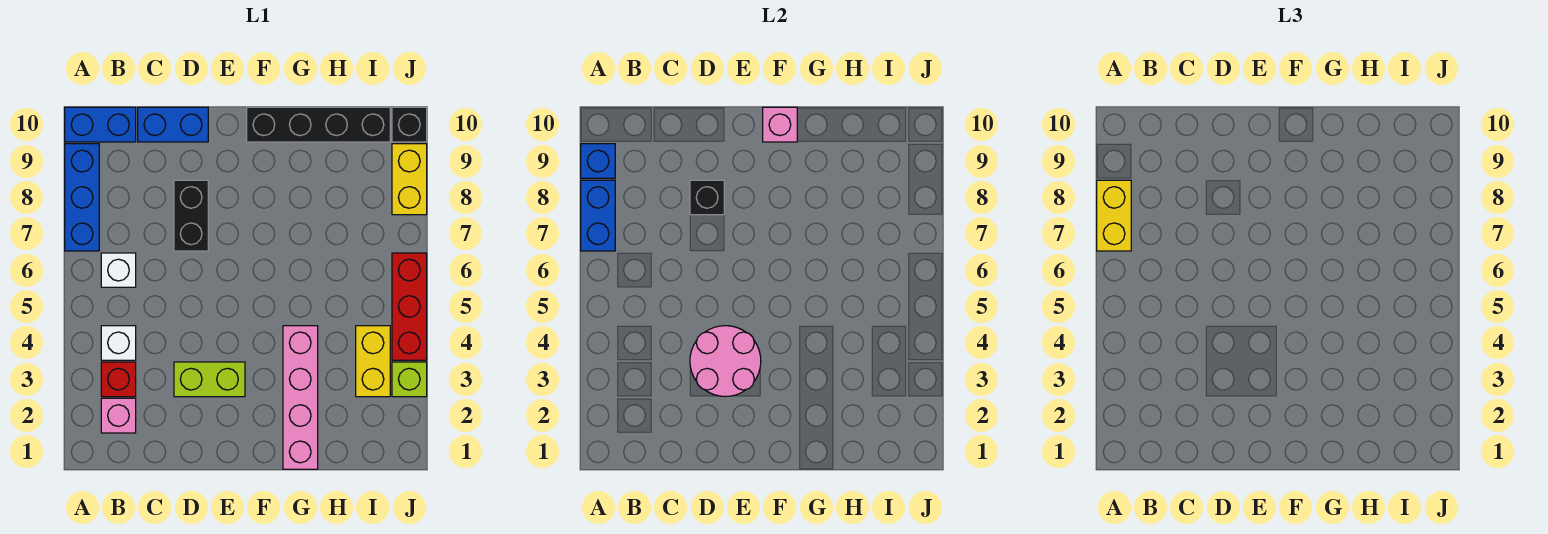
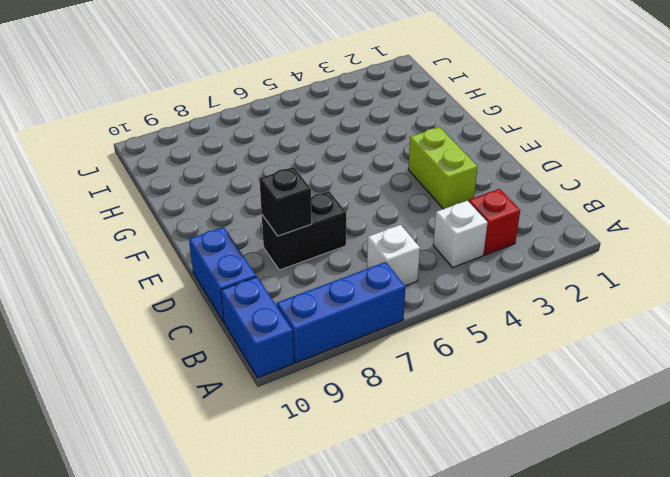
none -> pink brick B2 level 1
none -> black brick F10:I10 level 1
none -> pink brick G1:G4 level 1

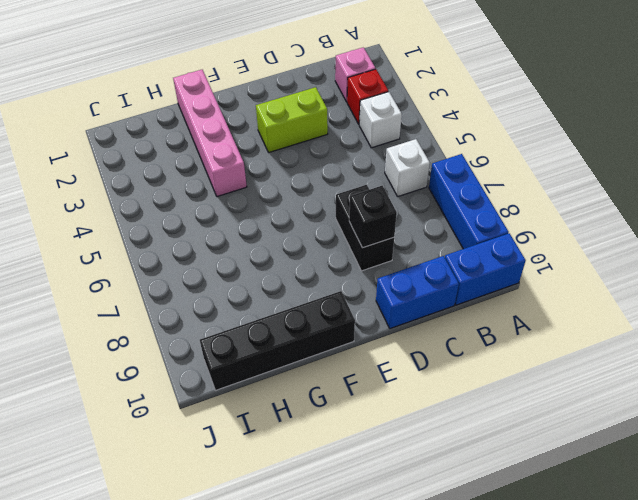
none -> yellow brick I3:I4 level 1
none -> lime brick J3 level 1
none -> red brick J4:J6 level 1

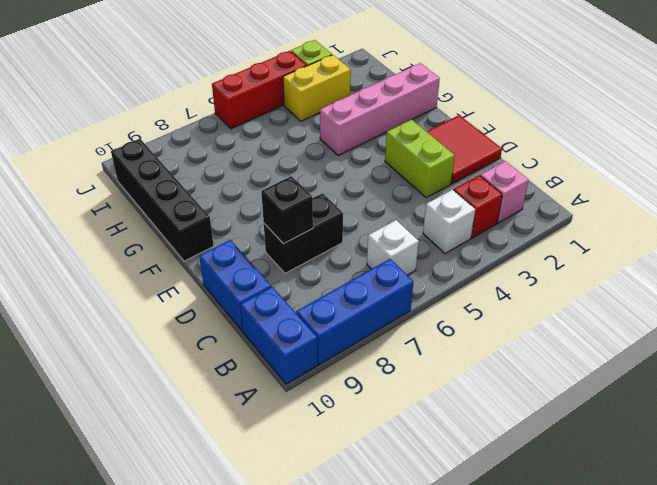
red tile D1:E2 level 1 -> none
none -> yellow brick J8:J9 level 1
none -> black brick J10 level 1
none -> blue brick A7:A8 level 2

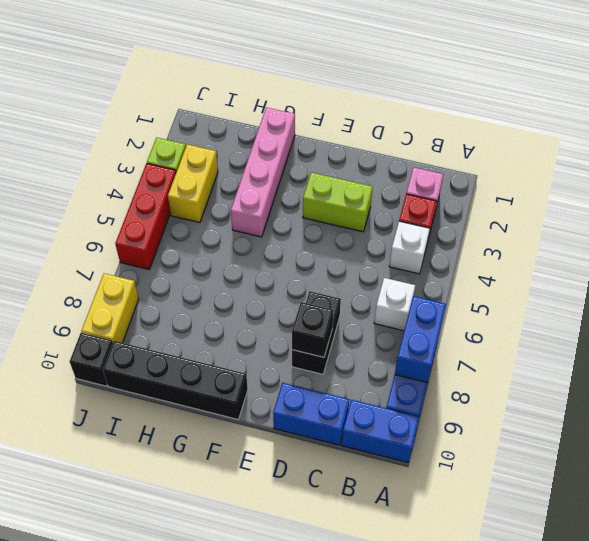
none -> blue brick A9 level 2
none -> pink round brick D3:E4 level 2
none -> pink brick F10 level 2

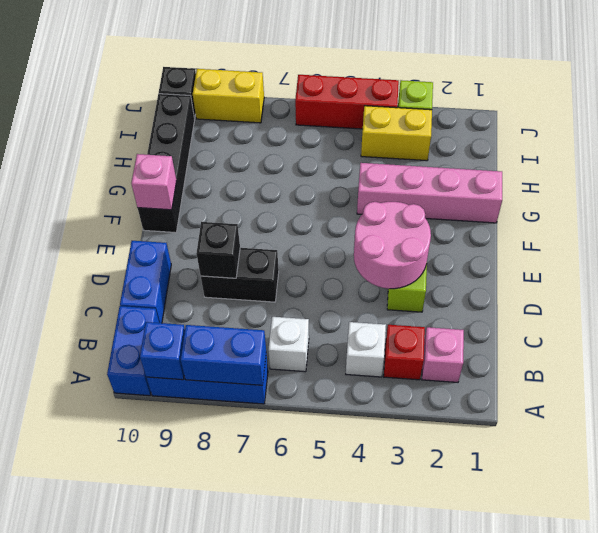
none -> yellow brick A7:A8 level 3

